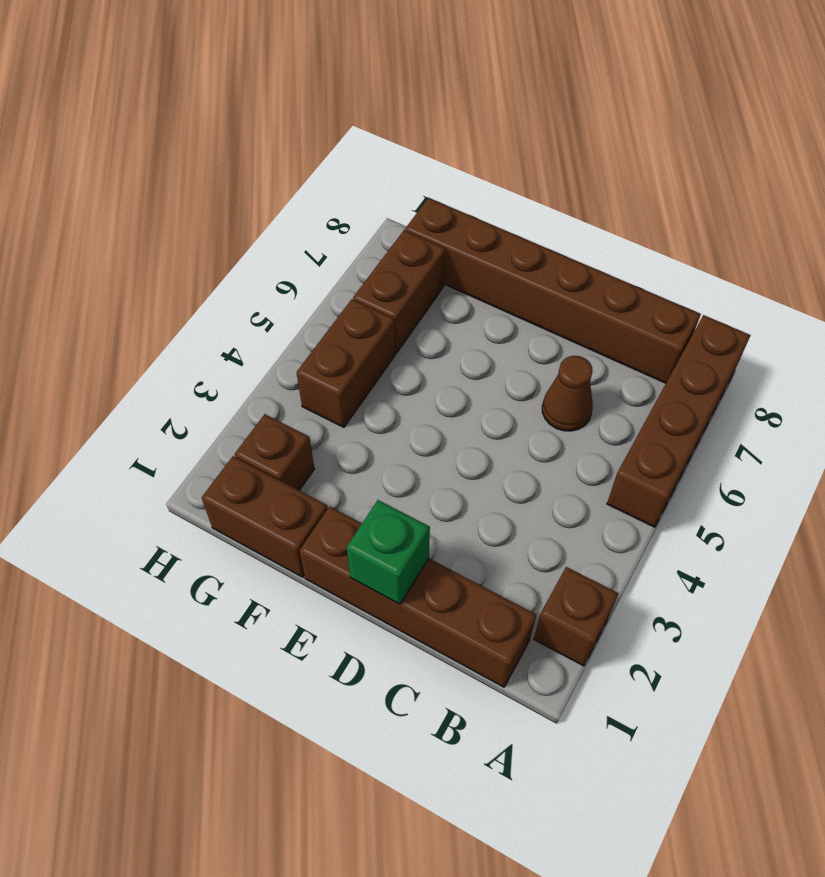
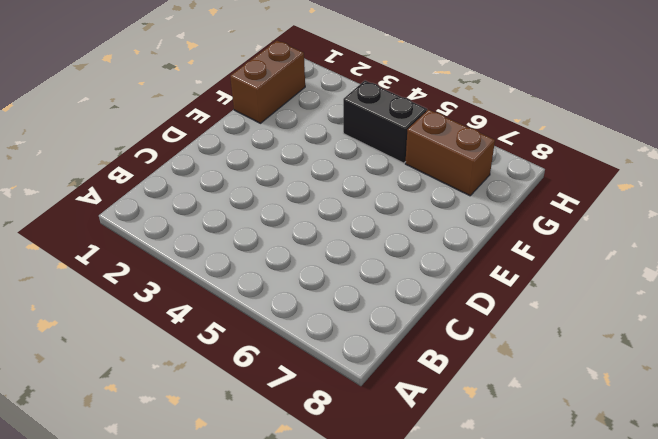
black brick G4:G5 level 1 -> brown brick G4:G5 level 1
none -> brown brick A2 level 1
none -> brown brick A5:A8 level 1

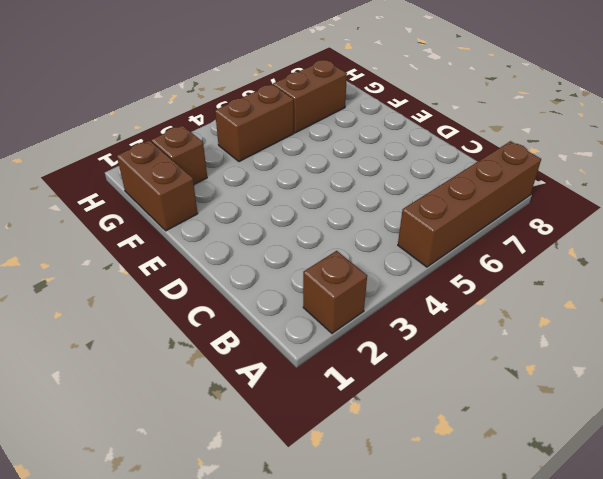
none -> brown brick B1:E1 level 1
none -> brown brick B8:G8 level 1

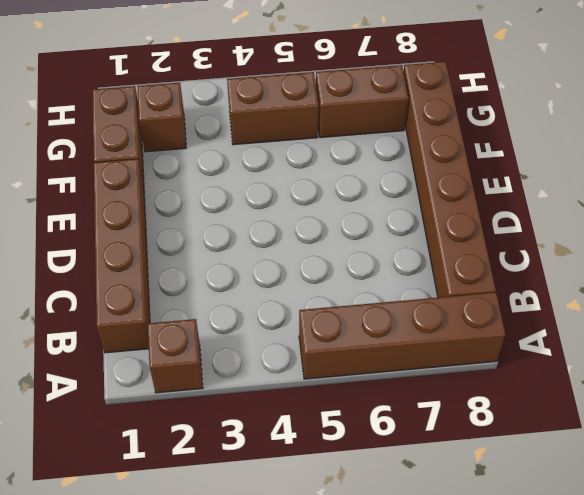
none -> brown cone C6 level 1
none -> green brick D1 level 2

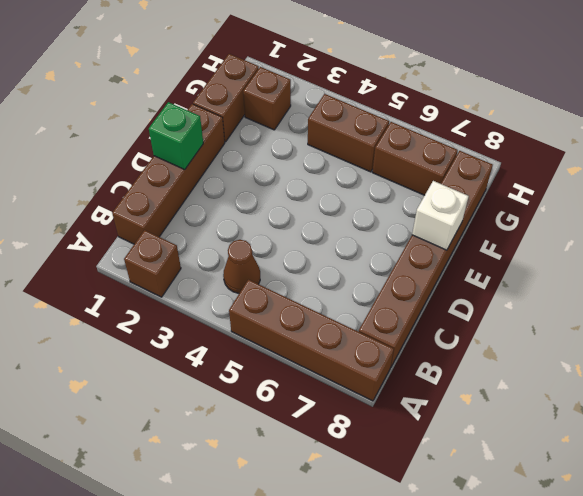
brown cone B4 level 1 -> brown cone C6 level 1
white brick E8 level 2 -> none

